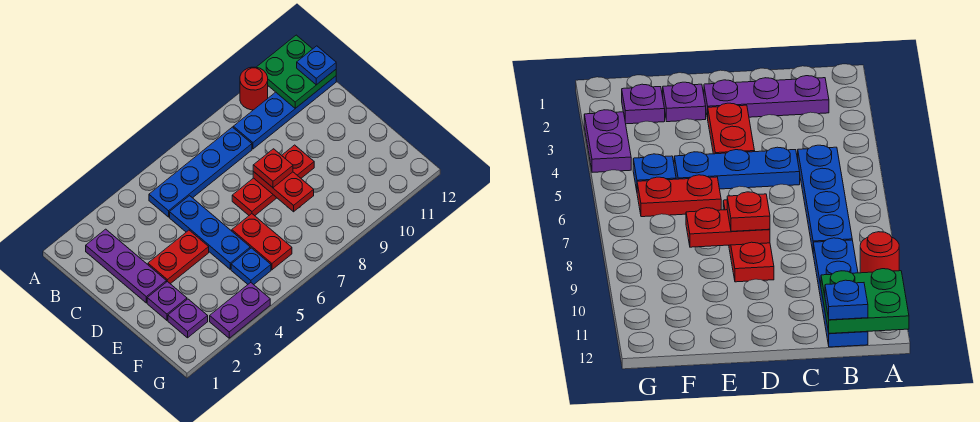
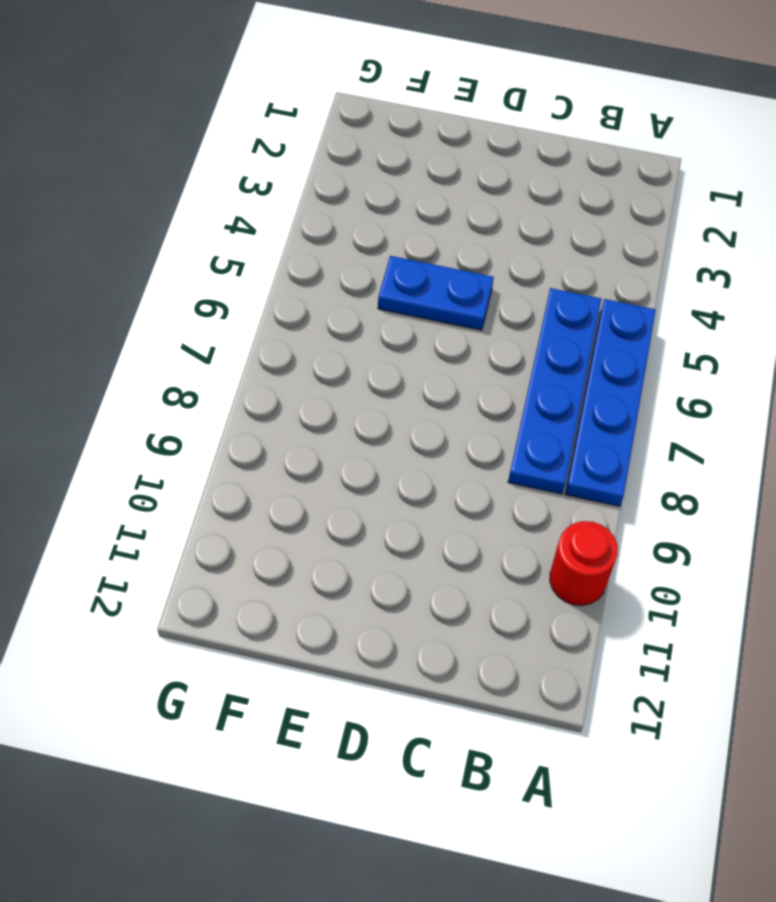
blue plate A5:A8 level 1 -> blue plate B9:B12 level 1
blue plate D5:E5 level 1 -> blue plate C5:E5 level 1
none -> purple plate B2:D2 level 1
none -> red plate D3:D4 level 1
none -> red plate D7:D9 level 1

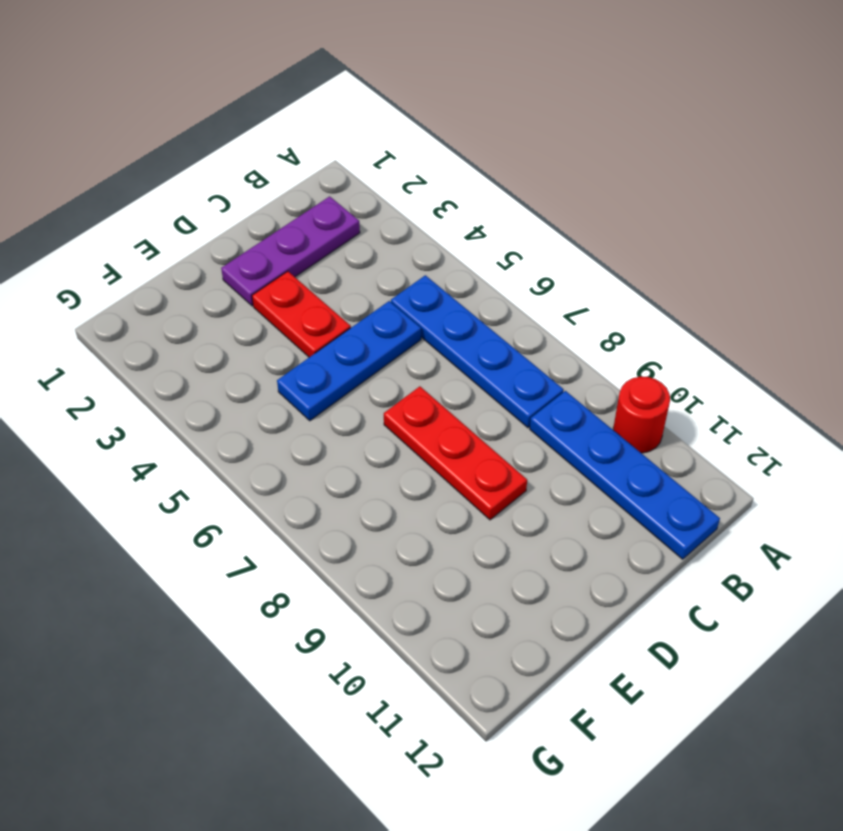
none -> purple plate E2 level 1
none -> red plate E6:F6 level 1
none -> purple plate F2 level 1

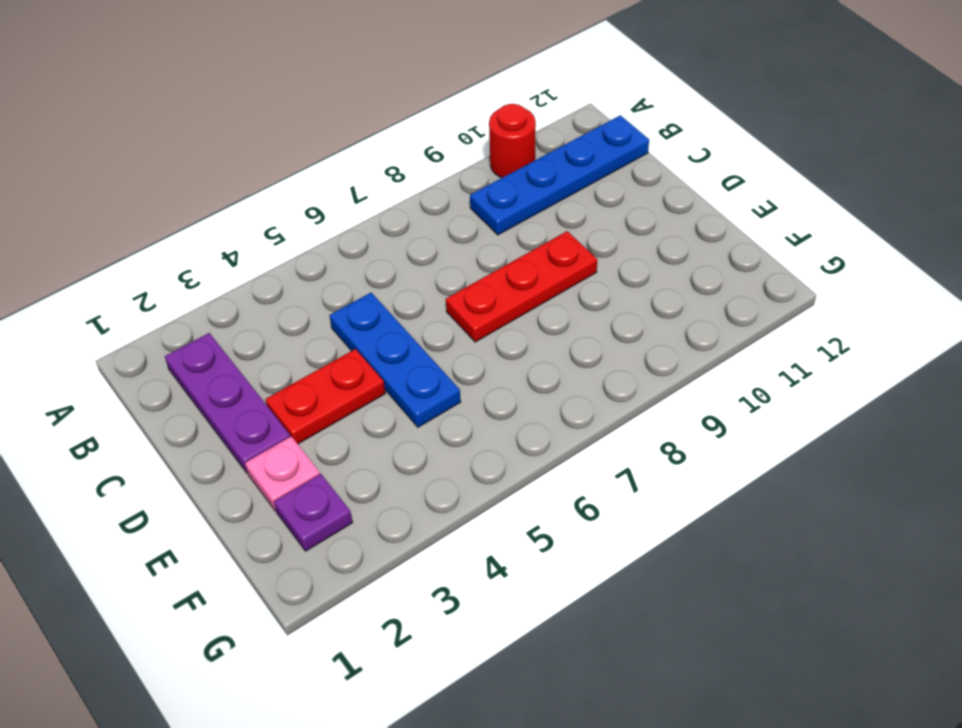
pink plate E2 level 1 -> purple plate E2 level 1
none -> blue plate B5:B8 level 1
none -> red plate E6:F6 level 1
none -> blue plate F5 level 1

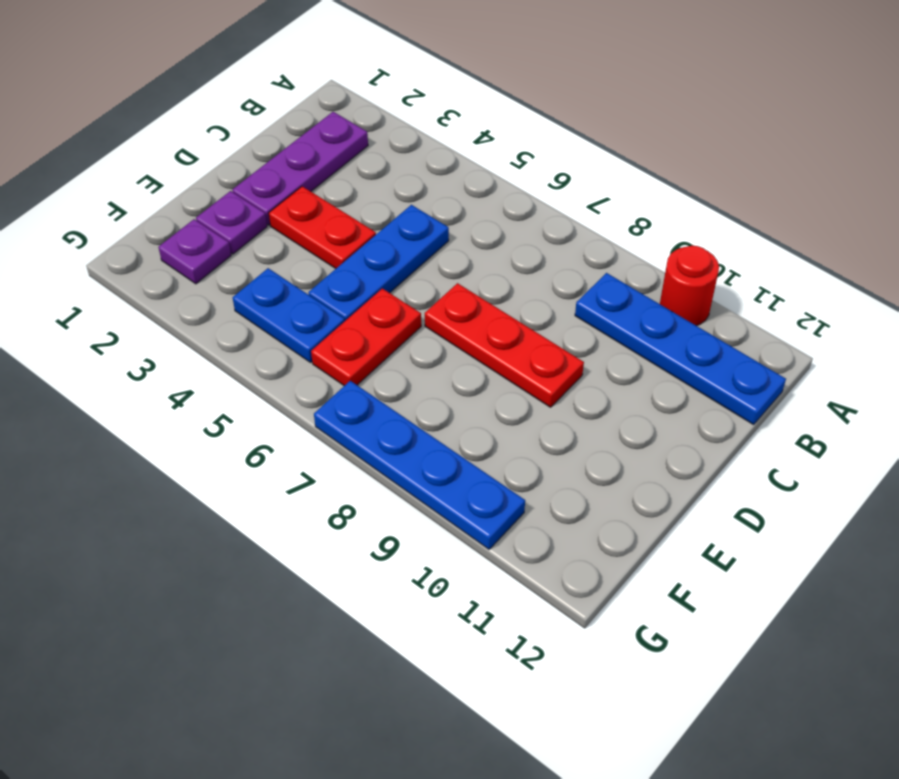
blue plate F4:F5 level 1 -> blue plate F5 level 1
blue plate G7:G10 level 1 -> blue plate B5:B8 level 1
none -> purple plate G3:G4 level 1
none -> green plate A11:B12 level 2
none -> red plate D8:E8 level 2

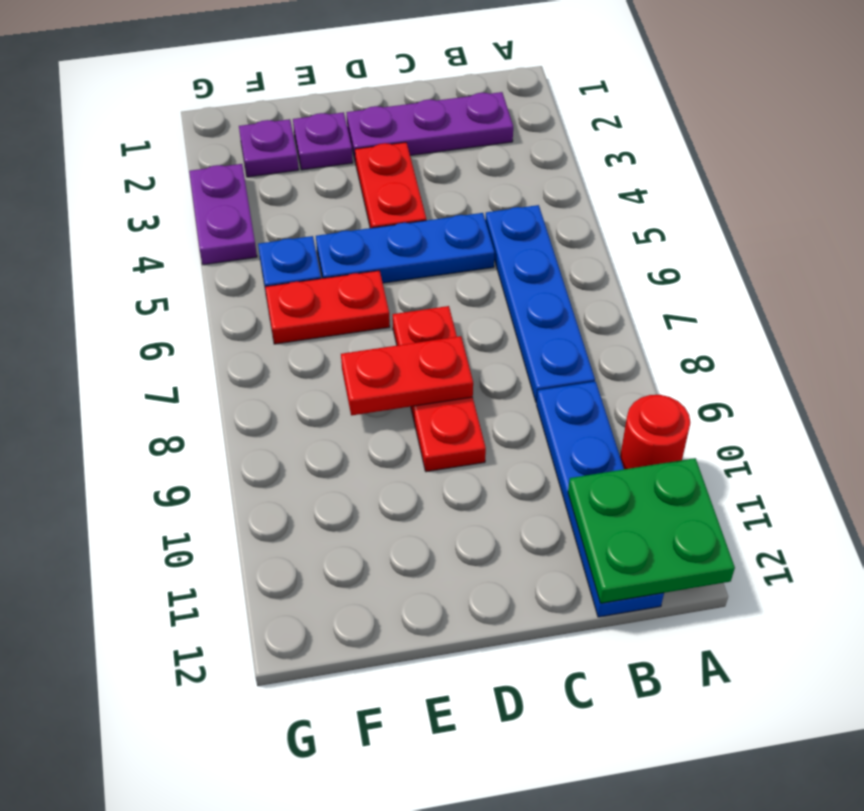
none -> blue plate B12 level 3
none -> red plate D8 level 3

